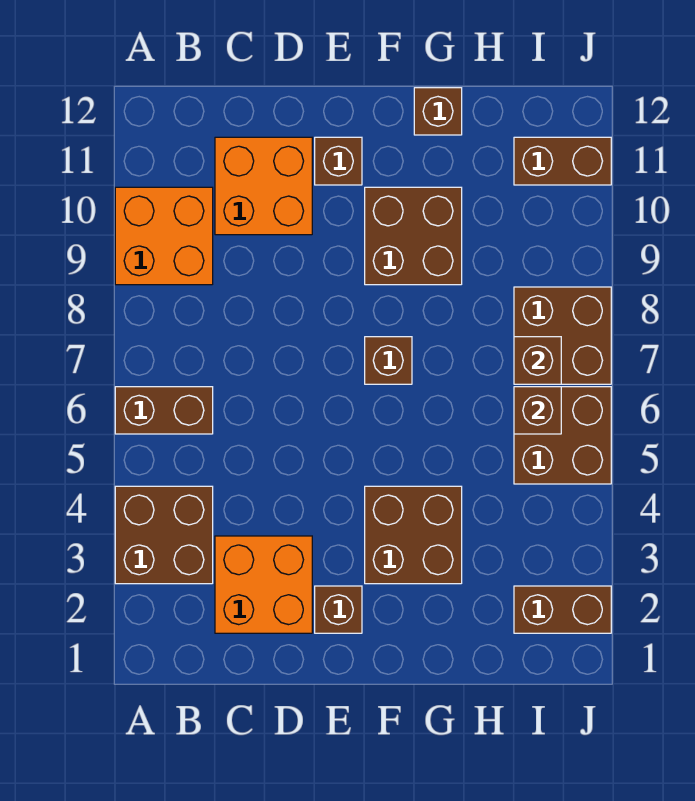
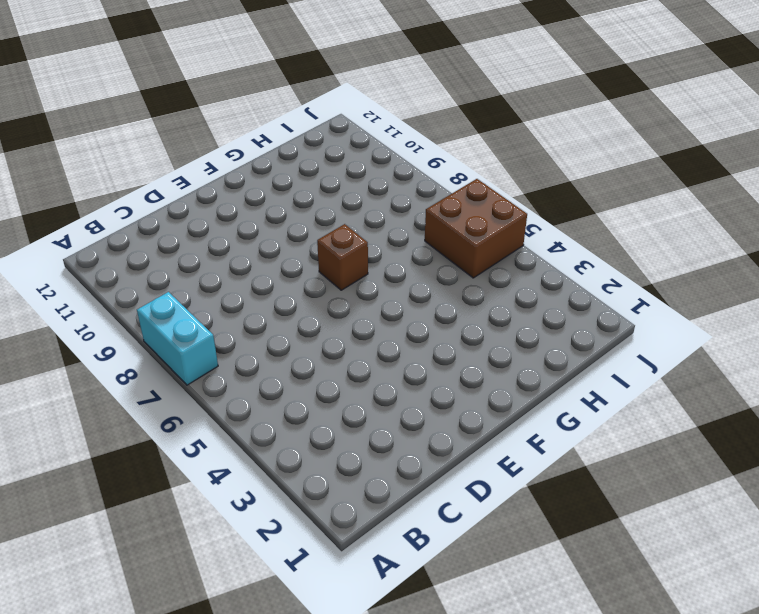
cyan brick A7:A8 level 1 -> none
none -> brown brick A3:B4 level 1
none -> brown brick A6:B6 level 1
none -> orange brick A9:B10 level 1

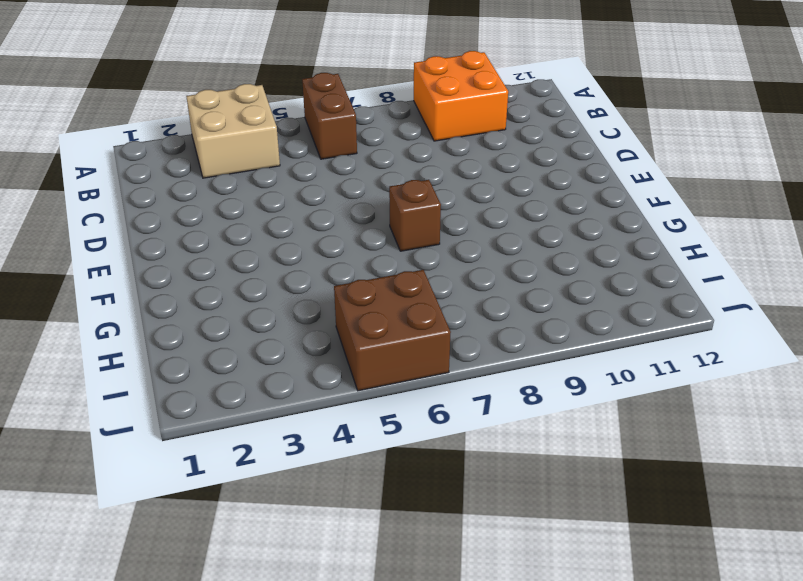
tan brick A3:B4 level 1 -> brown brick A3:B4 level 1
none -> orange brick C2:D3 level 1
none -> orange brick C10:D11 level 1
none -> brown brick E2 level 1

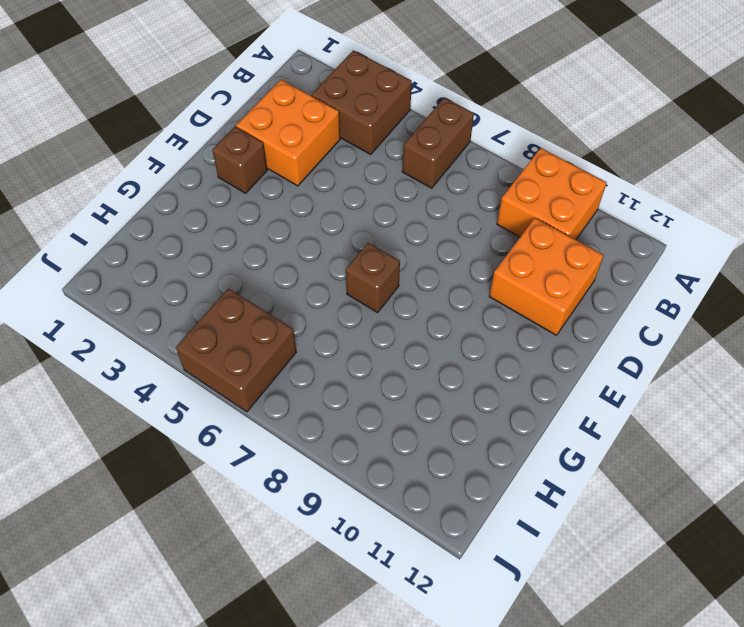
none -> brown brick E11 level 1
none -> brown brick F3:G4 level 1
none -> brown brick F9:G10 level 1

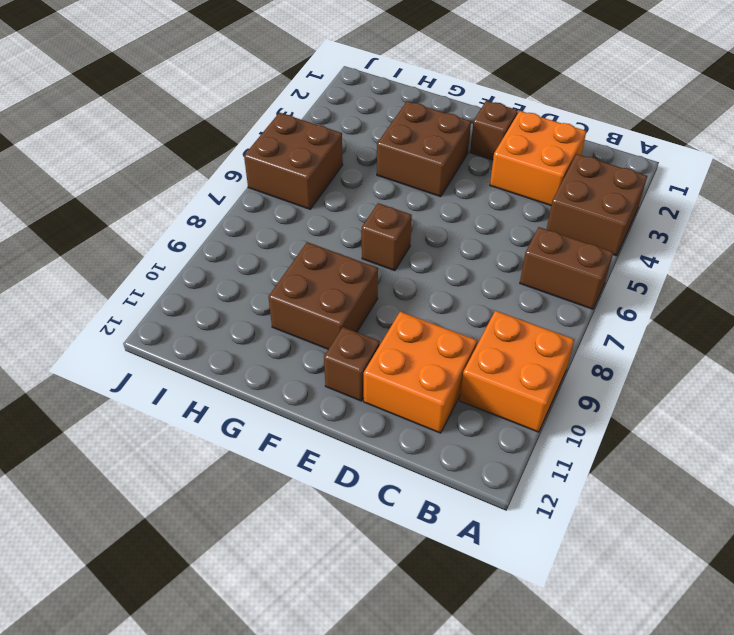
none -> brown brick G12 level 1
none -> brown brick I2:J2 level 1
none -> brown brick I7:J8 level 1

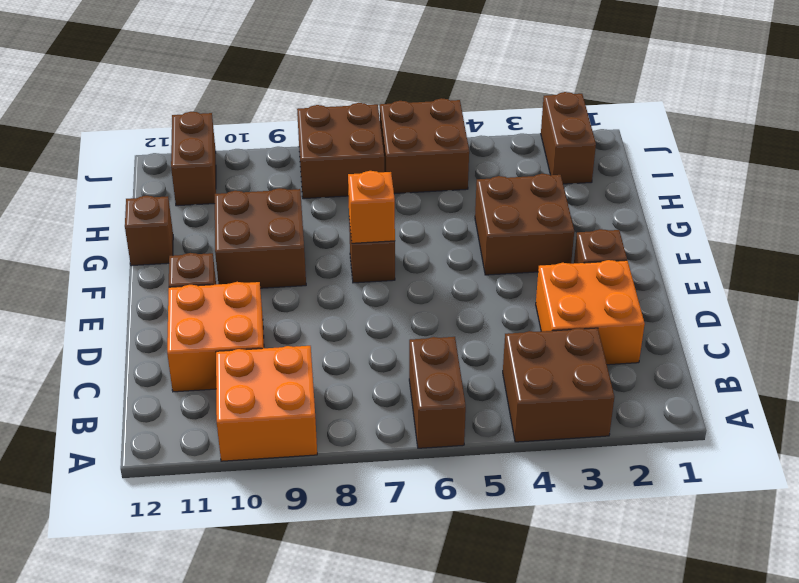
orange brick F7 level 2 -> none
none -> brown brick I6 level 2
none -> brown brick I7 level 2

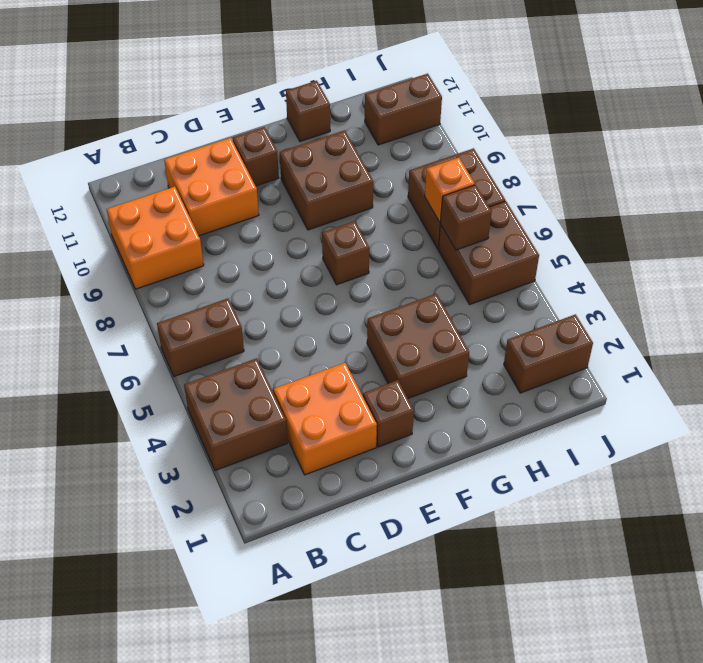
orange brick I7 level 2 -> brown brick I7 level 2

